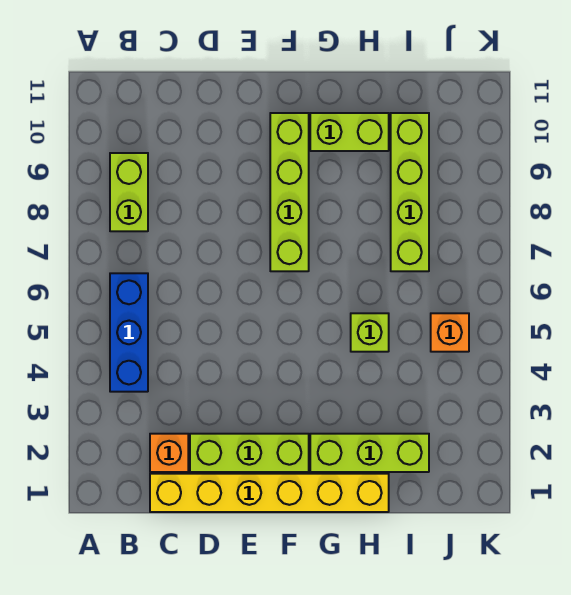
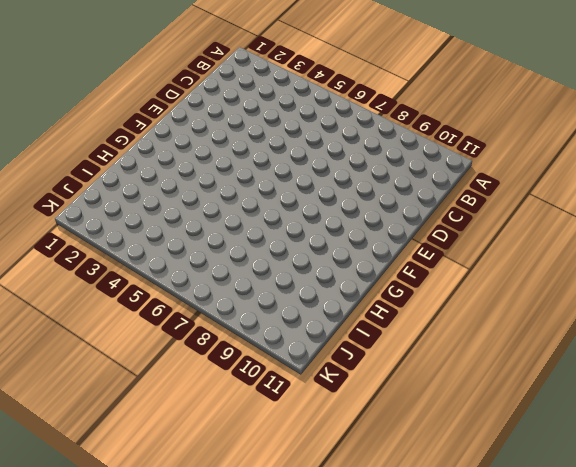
none -> blue brick B4:B6 level 1
none -> lime brick B8:B9 level 1

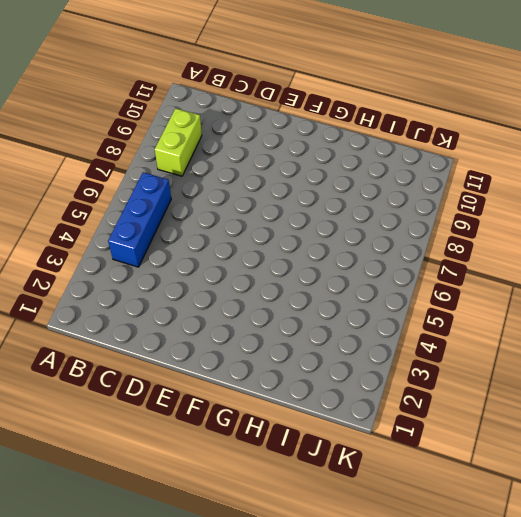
none -> yellow brick C1:H1 level 1
none -> orange brick C2 level 1

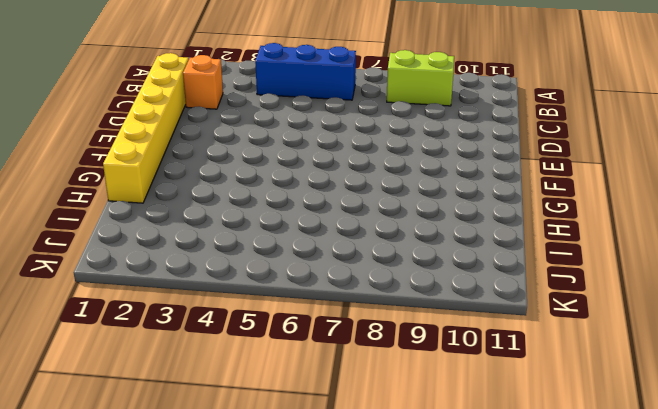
none -> lime brick D2:F2 level 1
none -> lime brick F7:F10 level 1

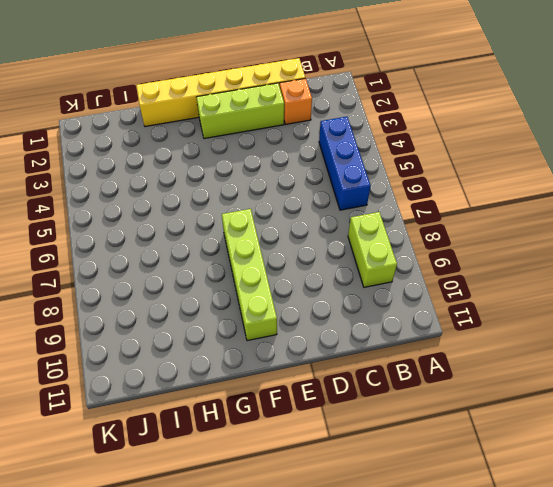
none -> lime brick G2:I2 level 1
none -> lime brick G10:H10 level 1

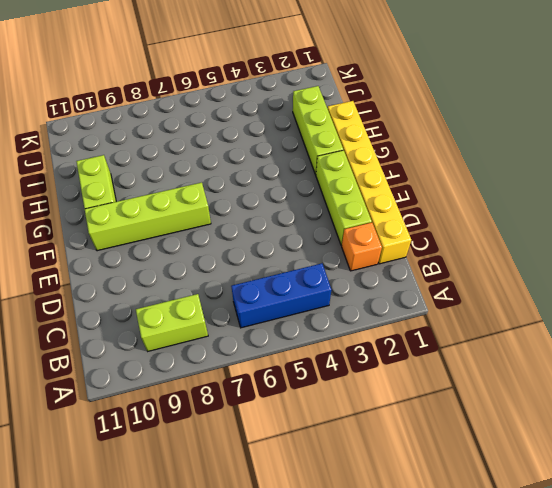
none -> lime brick H5 level 1
none -> lime brick I7:I10 level 1

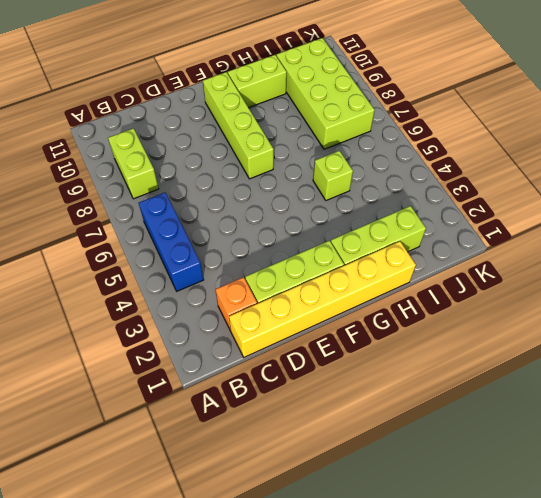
lime brick I7:J10 level 1 -> lime brick I7:I10 level 1
none -> orange brick J5 level 1

